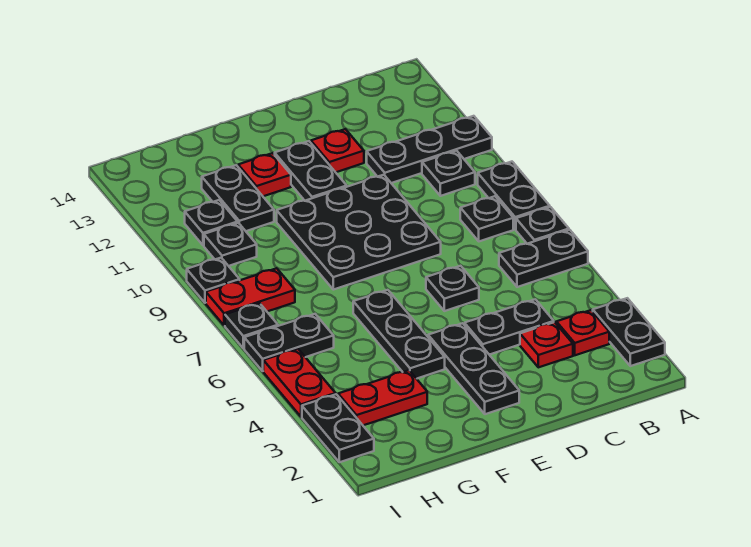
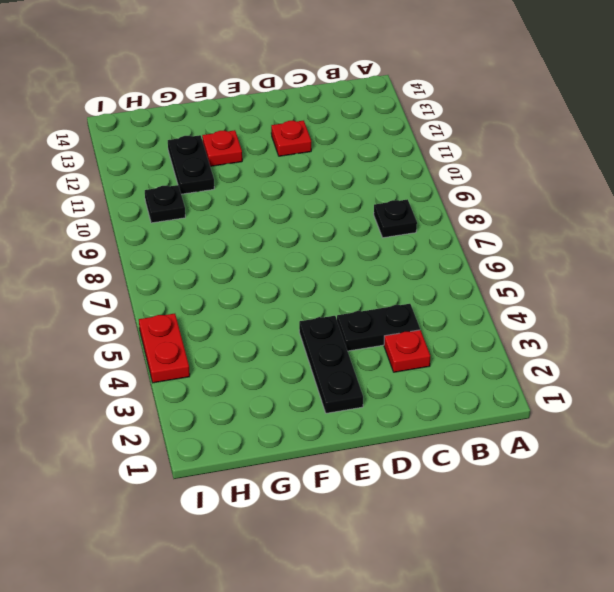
none -> black plate A2:A3 level 1
none -> black plate A6:B6 level 1
none -> black plate A7 level 1

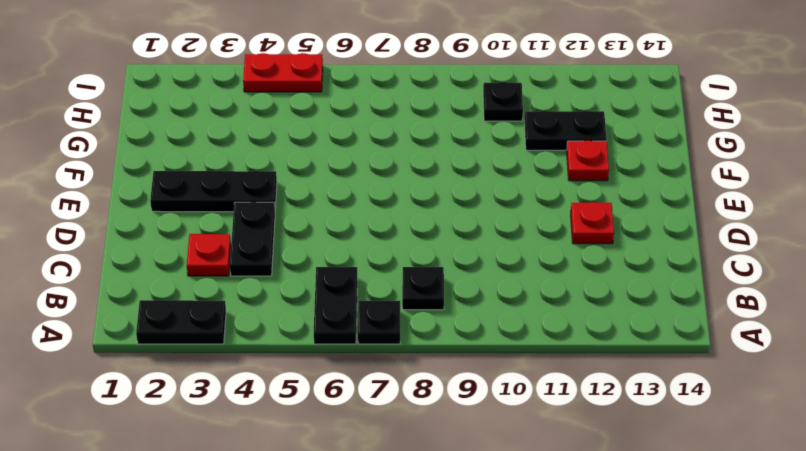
none -> black plate A8:A9 level 1
none -> black plate A11:C11 level 1
none -> red plate B3 level 1

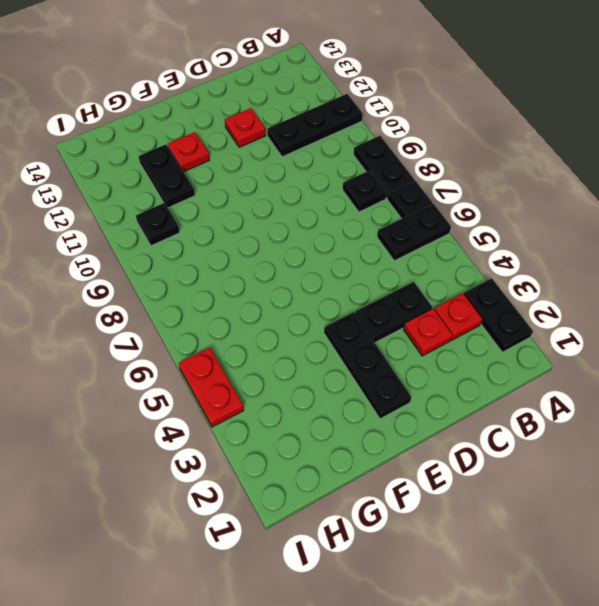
none -> black plate B10 level 1
none -> black plate D6 level 1
none -> black plate D8:F10 level 1

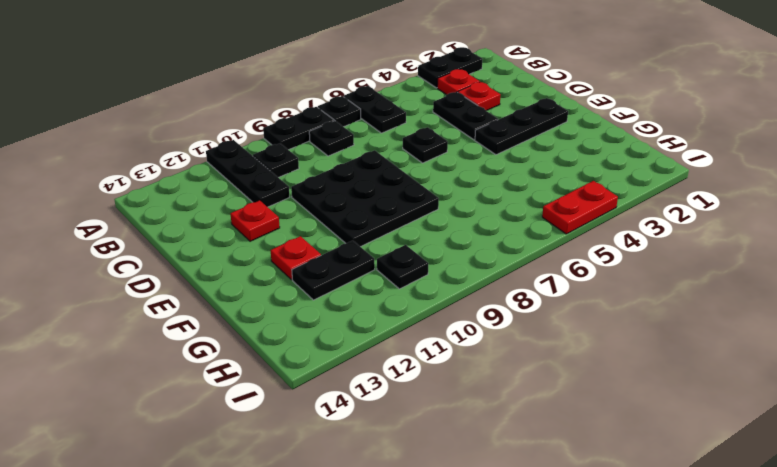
none -> black plate E11:E12 level 1
none -> black plate F4:F6 level 1
none -> red plate G3:H3 level 1

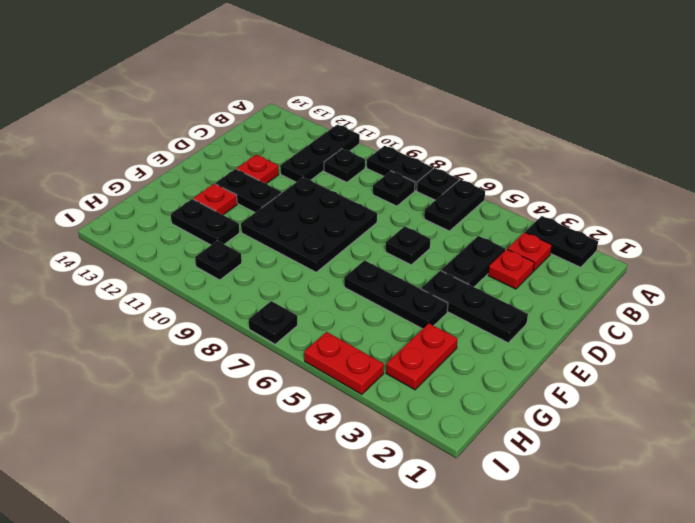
none -> black plate H6:I6 level 1
none -> red plate H8:I8 level 1
none -> black plate H11 level 1

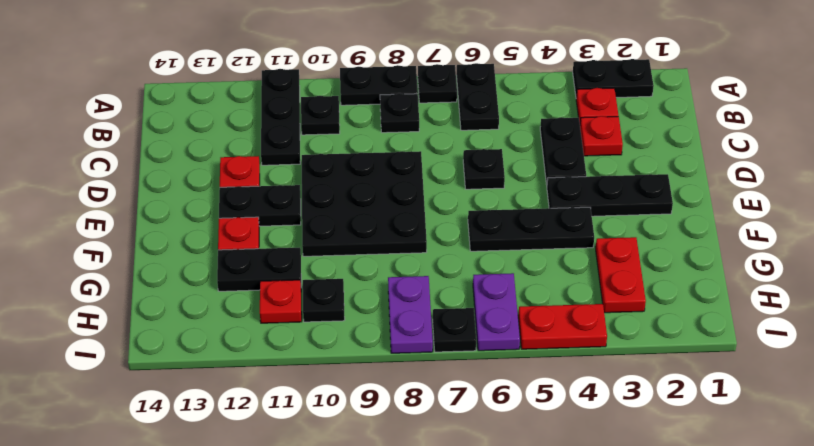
purple plate H6:I6 level 1 -> black plate H6:I6 level 1
purple plate H8:I8 level 1 -> red plate H8:I8 level 1
red plate H11 level 1 -> black plate H11 level 1
none -> black plate I2:I3 level 1
none -> black plate I9 level 1

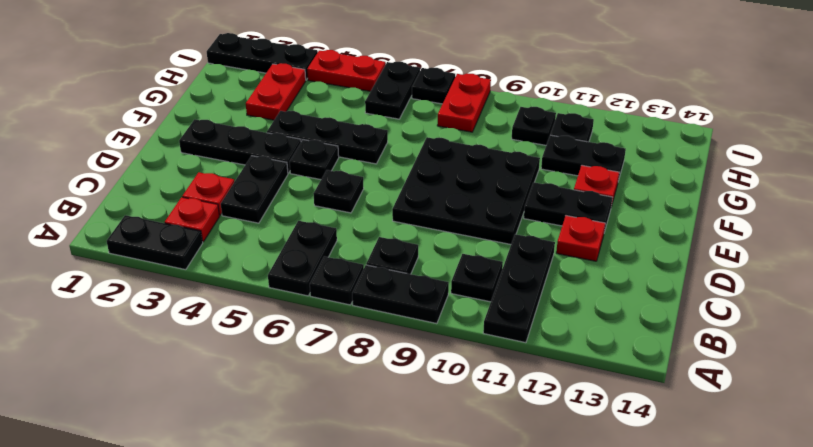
black plate E5 level 1 -> black plate I9 level 1
black plate I1:I3 level 1 -> black plate I2:I3 level 1

